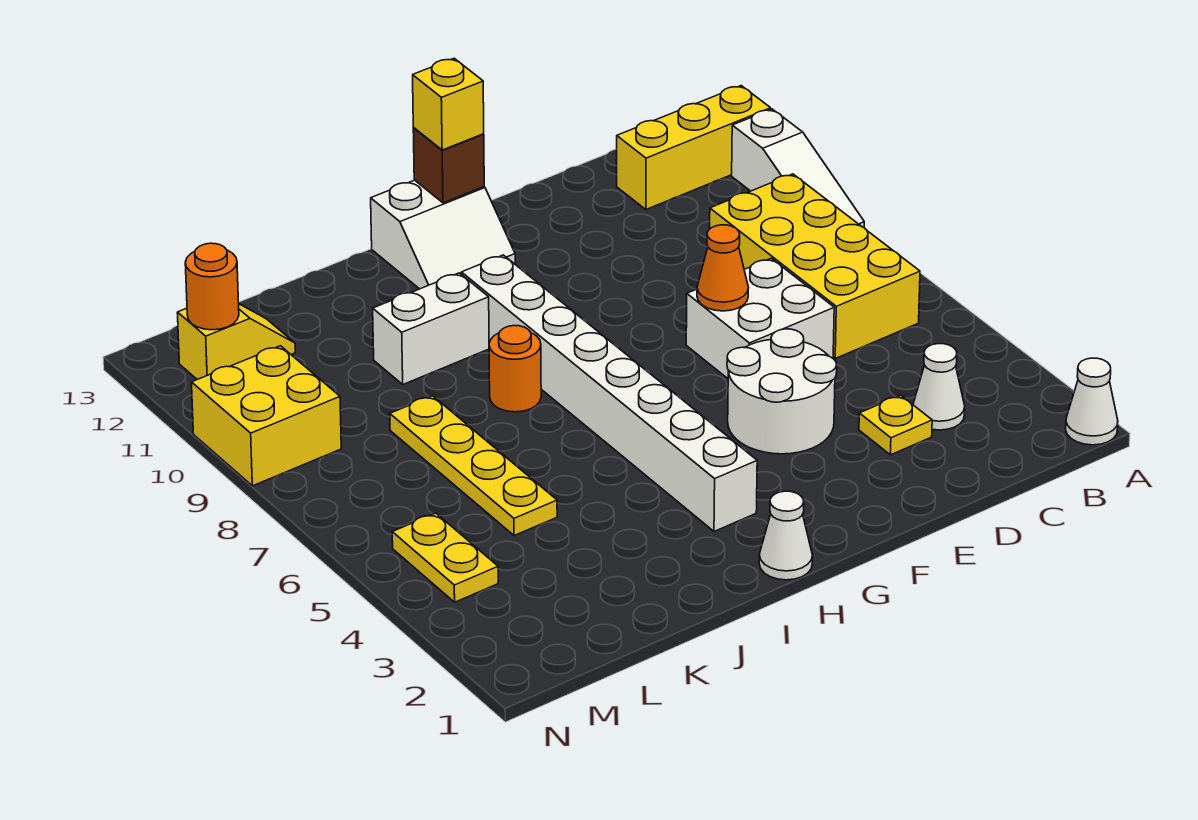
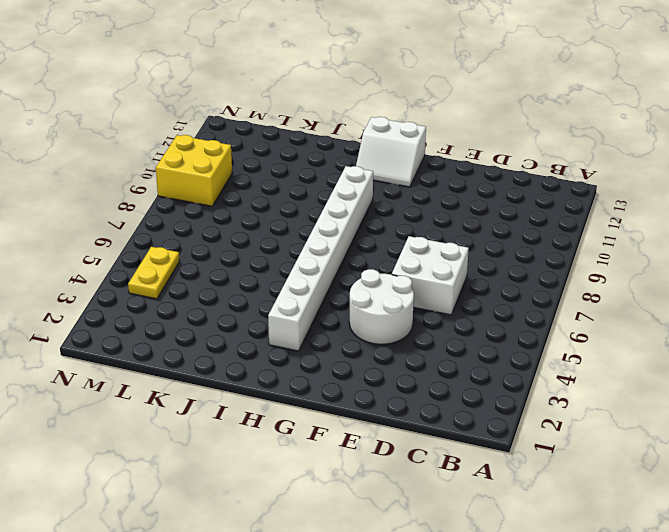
none -> white cone A1 level 1
none -> white slope A9:A11 level 1 top 11
none -> yellow brick A12:C12 level 1

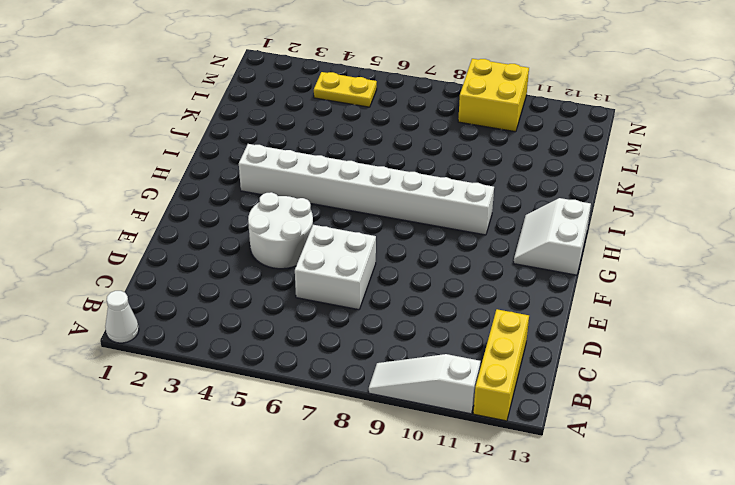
none -> yellow brick B6:C9 level 1
none -> white cone C3 level 1
none -> yellow plate D3 level 1

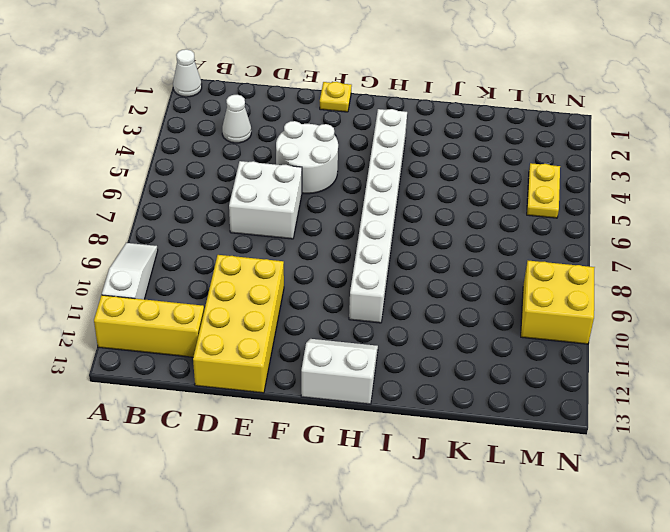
yellow brick D10:E13 level 1 -> yellow brick B6:C9 level 1
yellow plate F1 level 1 -> yellow plate D3 level 1
none -> white cone H1 level 1
none -> orange round brick I8 level 1
none -> white brick I10:J10 level 1

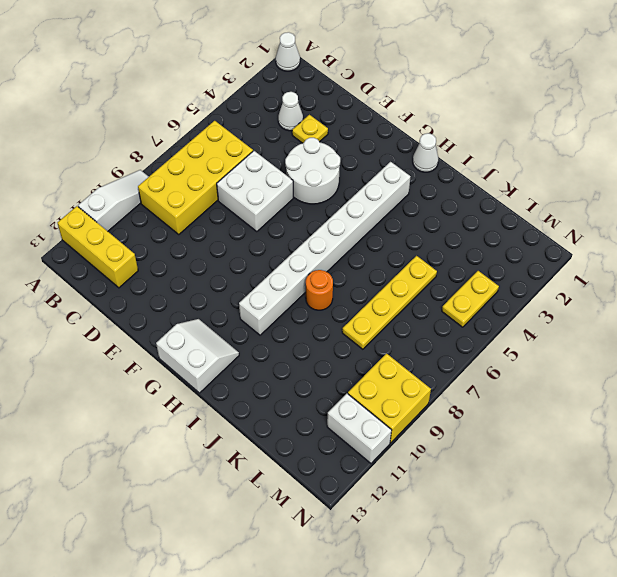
white brick M11:N11 level 1 -> white brick I10:J10 level 1
none -> yellow slope L12:M12 level 1 top M
none -> orange cone E7 level 2
none -> brown brick G13 level 2

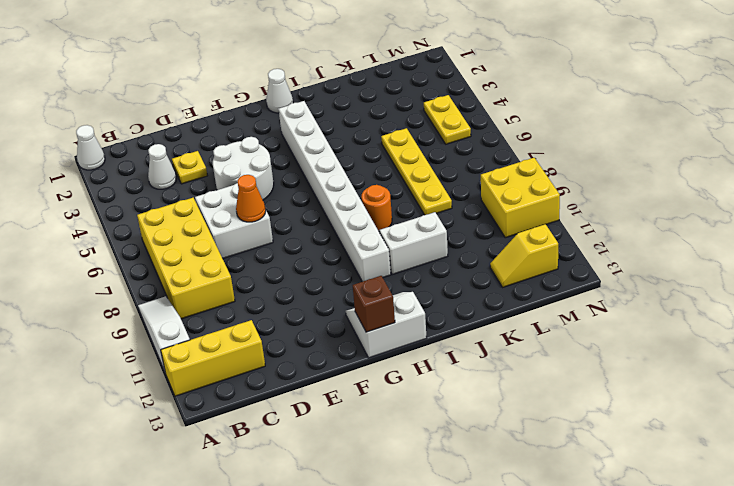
none -> orange round brick M12 level 2
none -> yellow brick G13 level 3

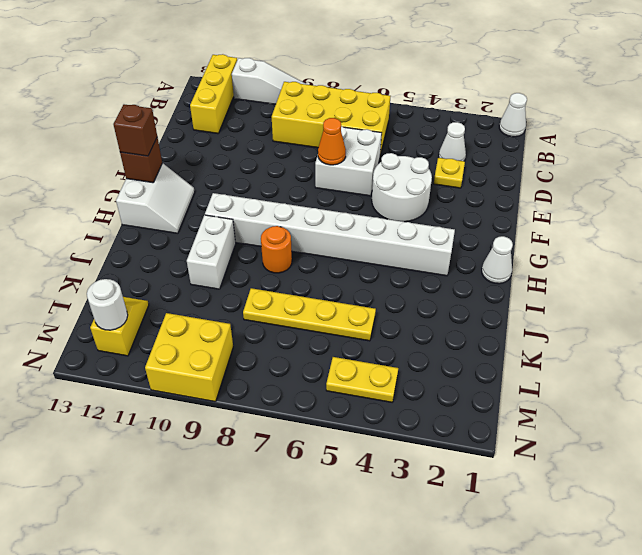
brown brick G13 level 3 -> yellow brick G13 level 3
white round brick M12 level 2 -> orange round brick M12 level 2

